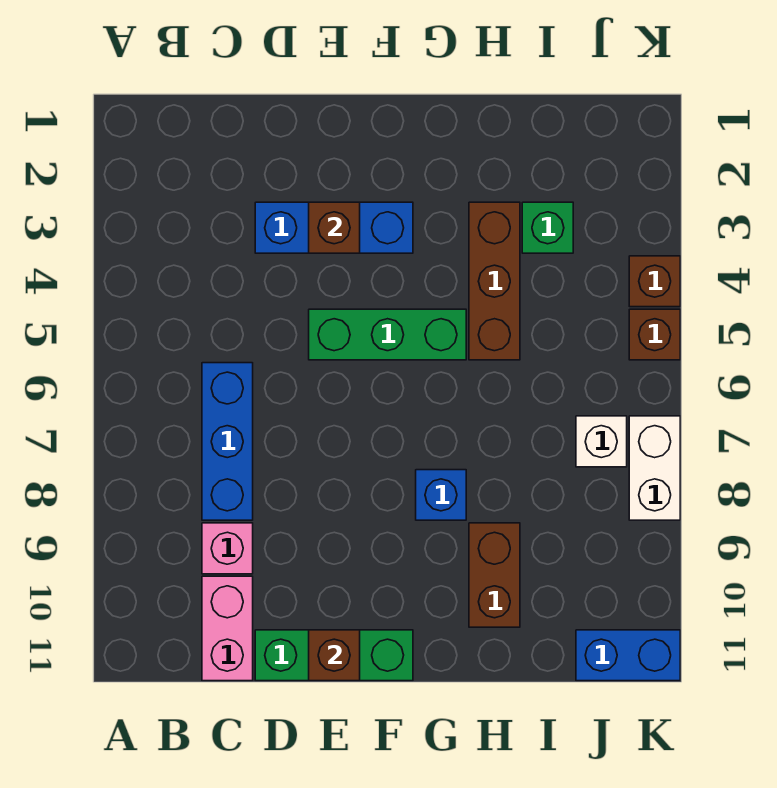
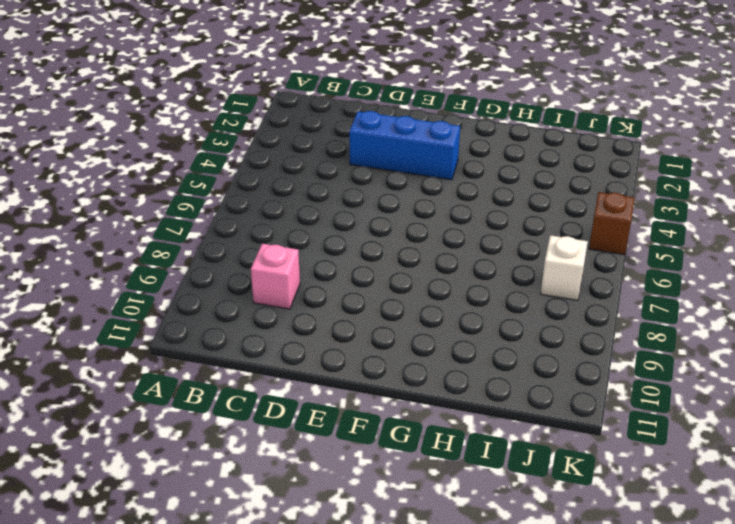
none -> blue brick C6:C8 level 1
none -> pink brick C10:C11 level 1
none -> green brick D11:F11 level 1

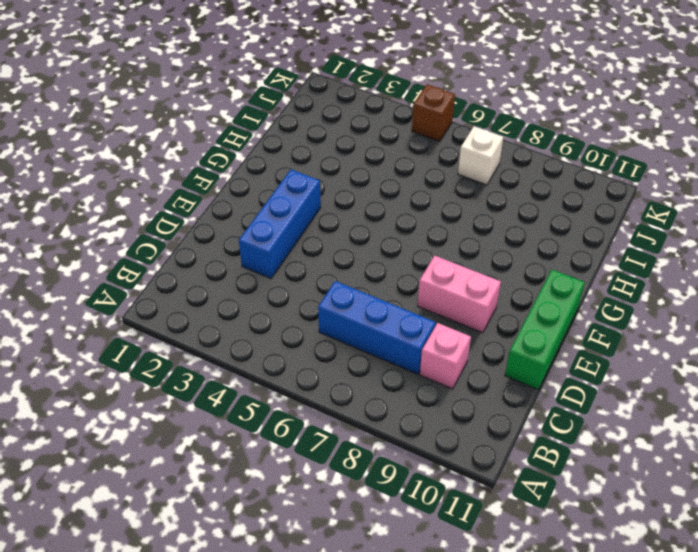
pink brick E8:E9 level 1 -> pink brick C10:C11 level 1
none -> green brick E5:G5 level 1
none -> blue brick G8 level 1
none -> brown brick H3:H5 level 1

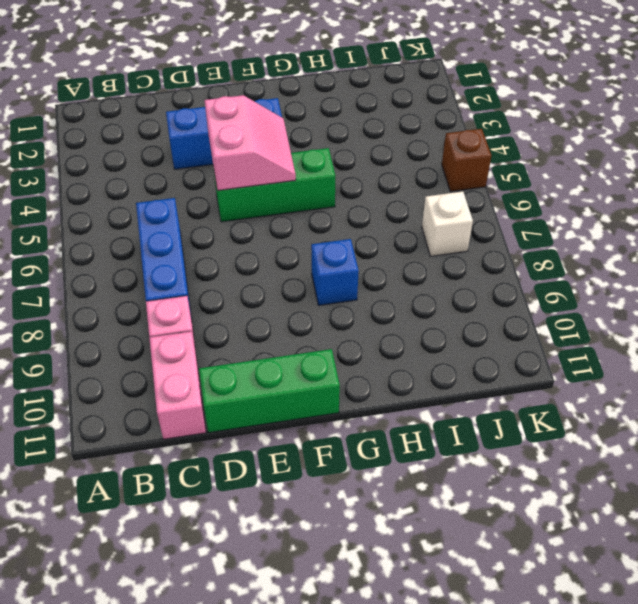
pink slope E4:F5 level 2 top E -> none
none -> brown brick H3:H5 level 1
none -> brown brick H9:H10 level 1
none -> green brick I3 level 1

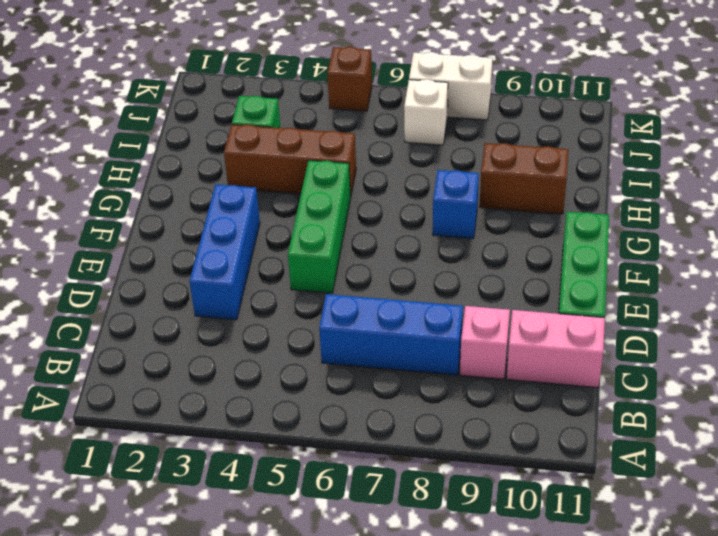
none -> blue brick J11:K11 level 1
none -> brown brick K4 level 1
none -> brown brick E3 level 2

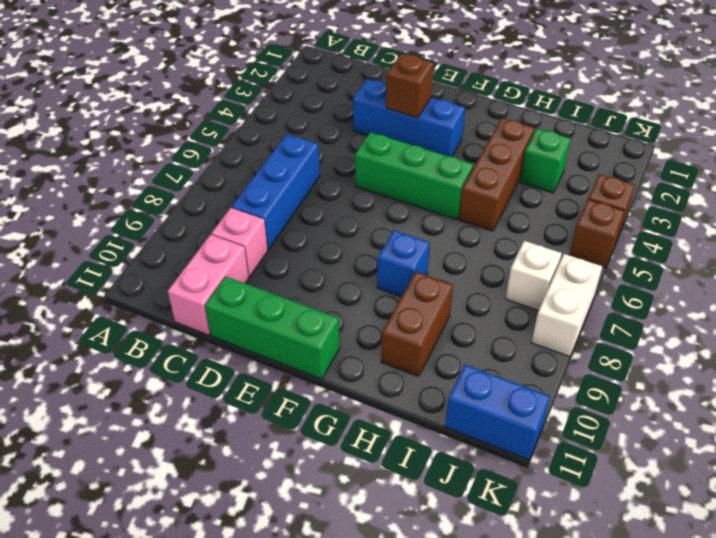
none -> brown brick E11 level 2

